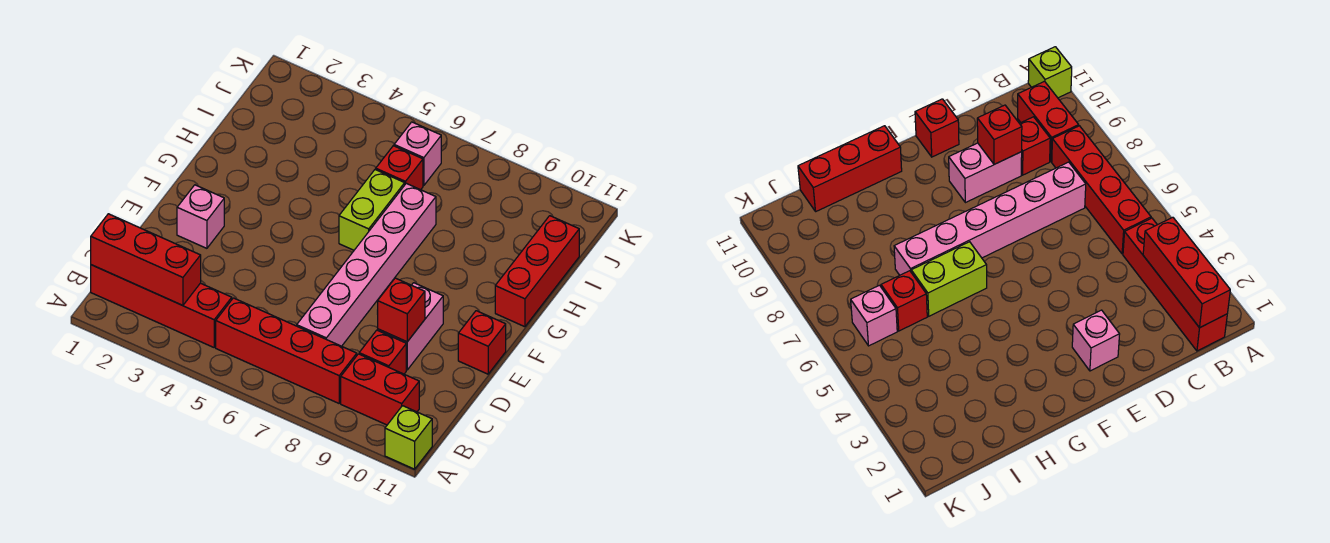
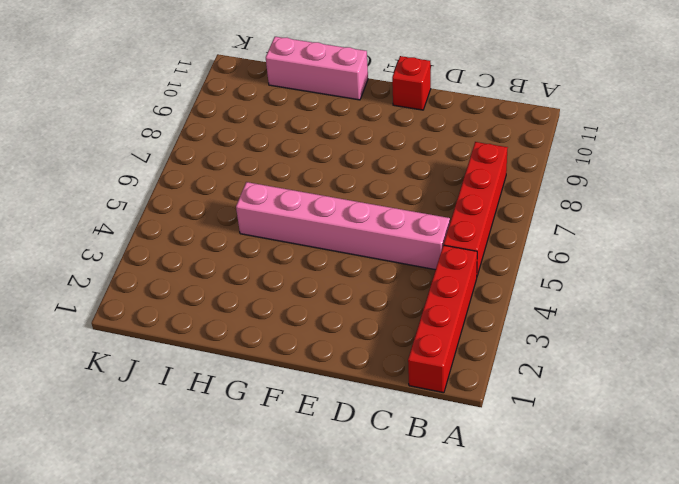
pink brick C5:H5 level 1 -> pink brick C7:H7 level 1
pink brick G11:I11 level 1 -> red brick G11:I11 level 1
none -> lime brick A11 level 1
none -> red brick B9:B10 level 1
none -> red brick C9 level 1

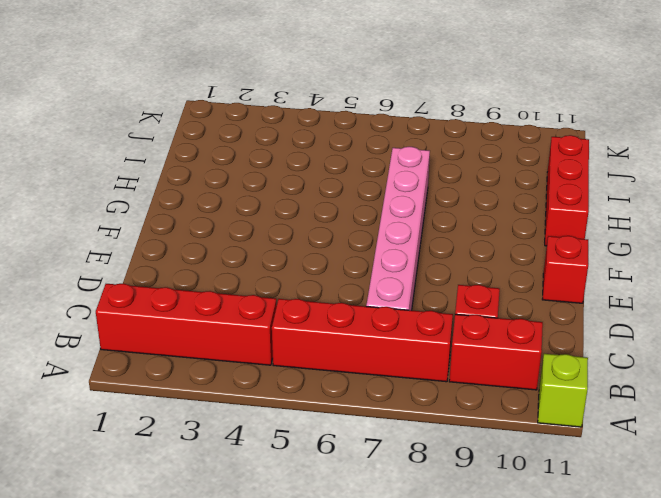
none -> pink brick D9:E9 level 1
none -> pink brick E2 level 1
none -> lime brick G6:H6 level 1

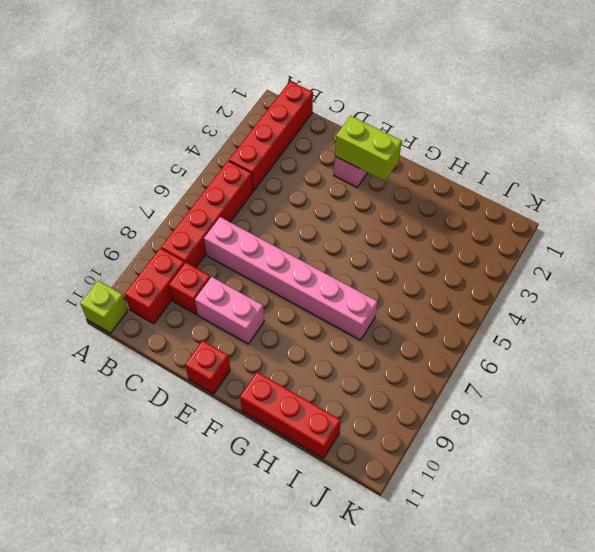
lime brick E2:F2 level 2 -> lime brick G6:H6 level 1
none -> red brick I6 level 1
none -> pink brick J6 level 1
none -> red brick B1:B3 level 2

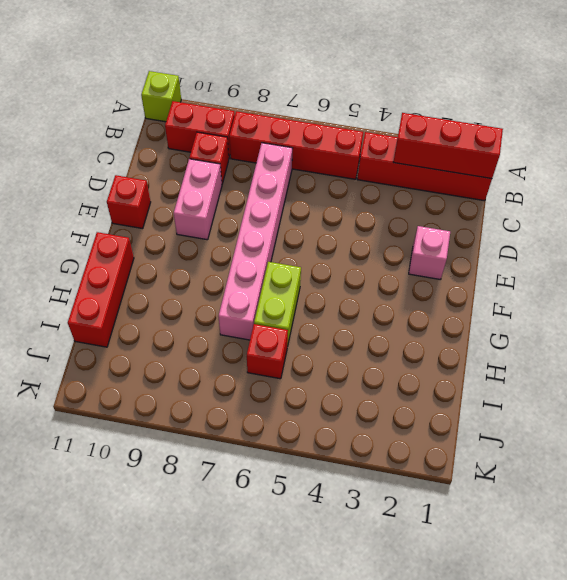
none -> pink brick J6 level 1
none -> red brick D9 level 2

